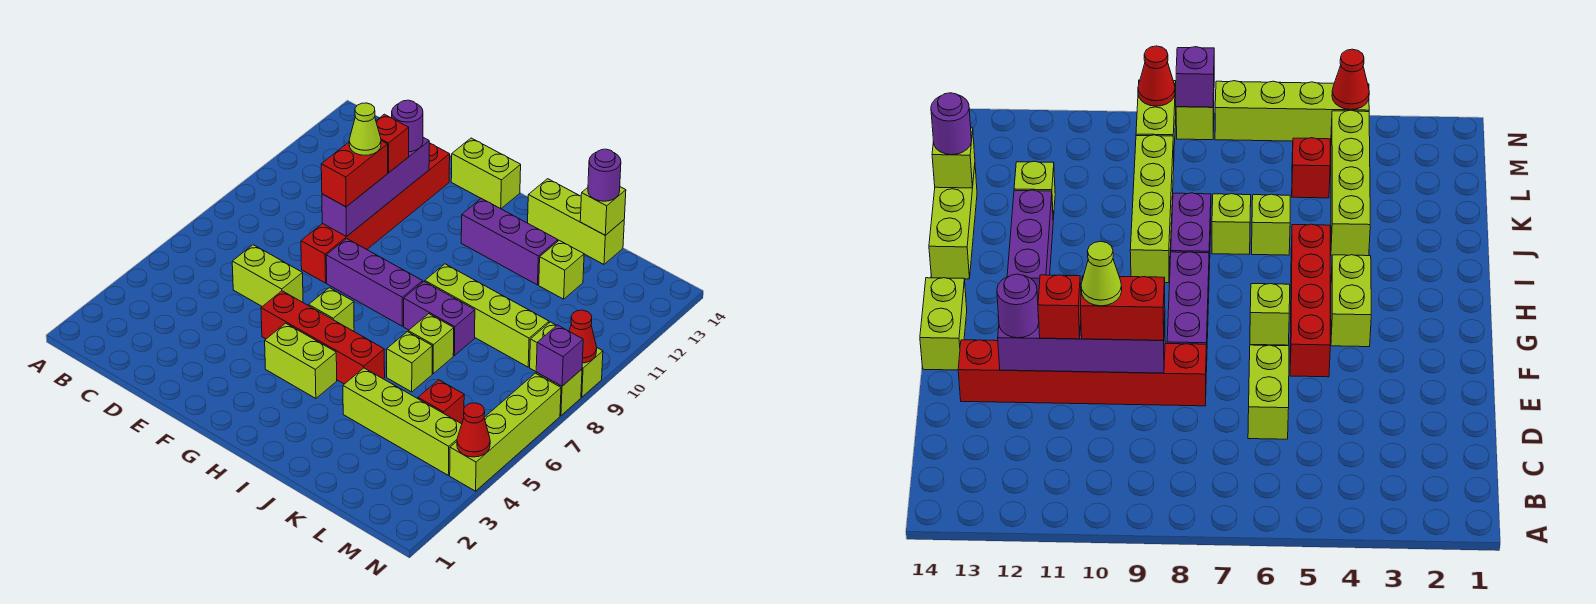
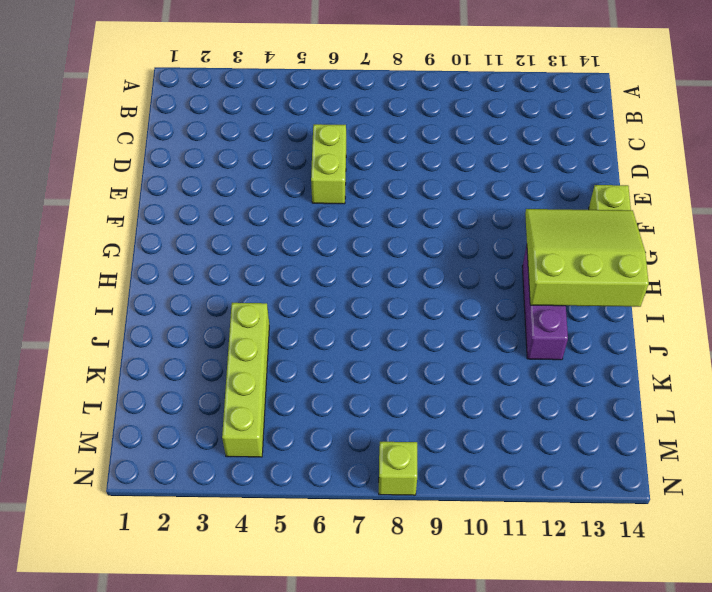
lime slope G12:I14 level 2 top I -> none
none -> red brick E8:E13 level 1
none -> red brick F5:I5 level 1
none -> purple brick F8:H8 level 1

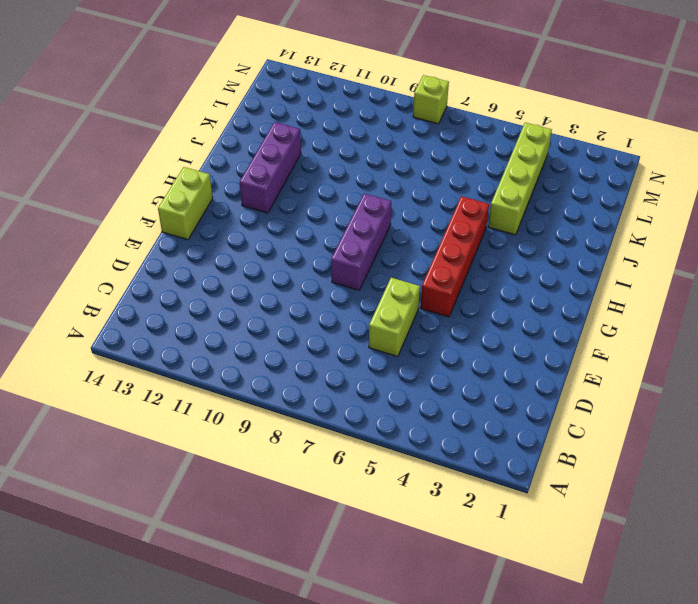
none -> red brick E8:E13 level 1
none -> lime brick G4:H4 level 1
none -> lime brick G6 level 1

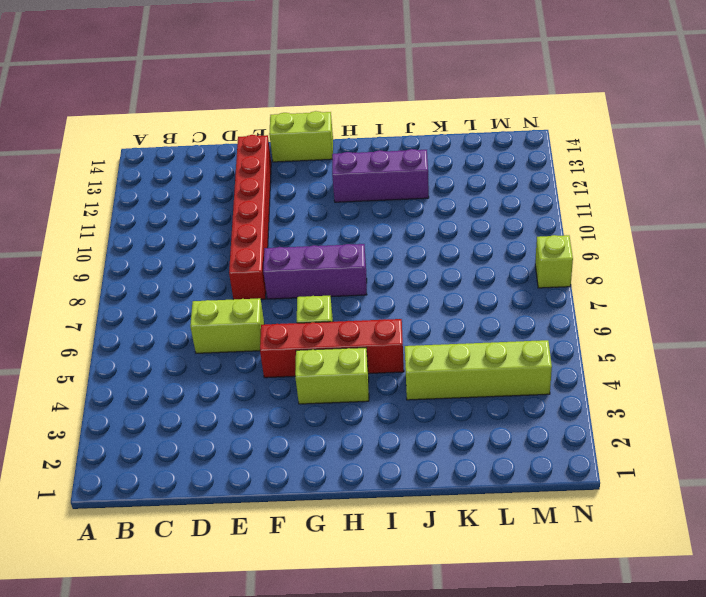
none -> purple brick I8:J8 level 1
none -> lime brick I9:L9 level 1
none -> lime brick I14:K14 level 1

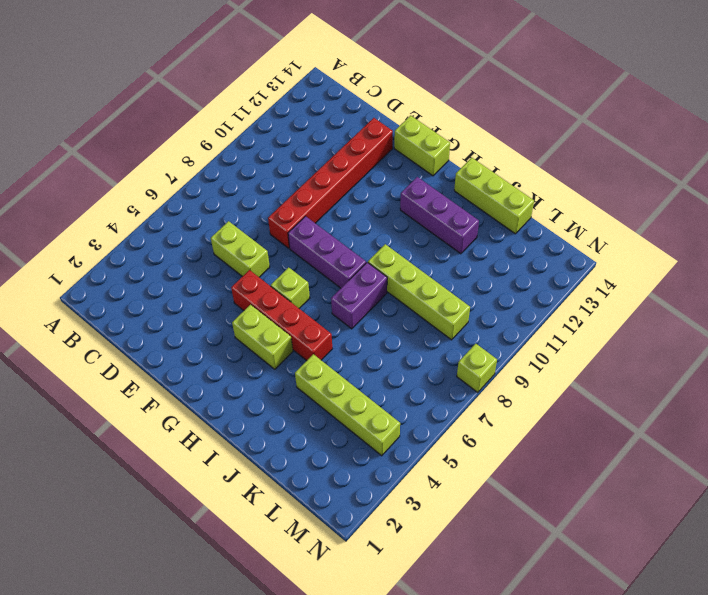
purple brick I7:I8 level 1 -> purple brick I8:J8 level 1
none -> lime brick J6 level 1
none -> lime brick J7 level 1
none -> lime brick K12 level 1

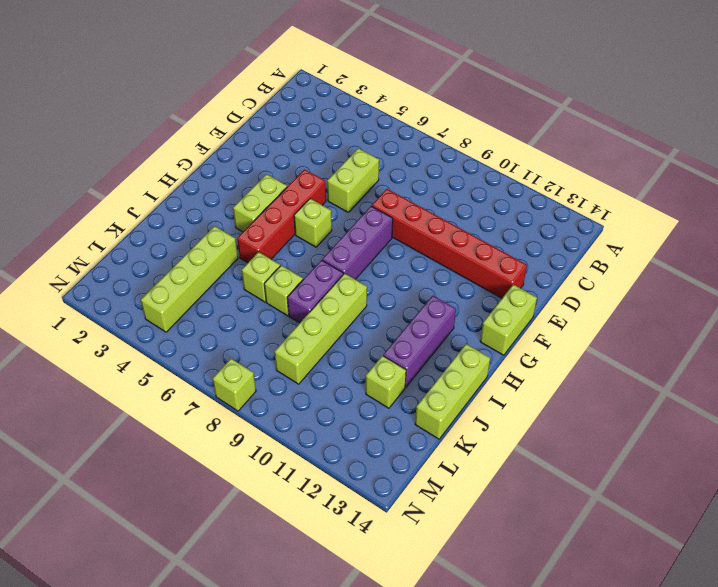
none -> red brick L5 level 1
none -> lime brick M9:N9 level 1
none -> lime brick N4:N7 level 1

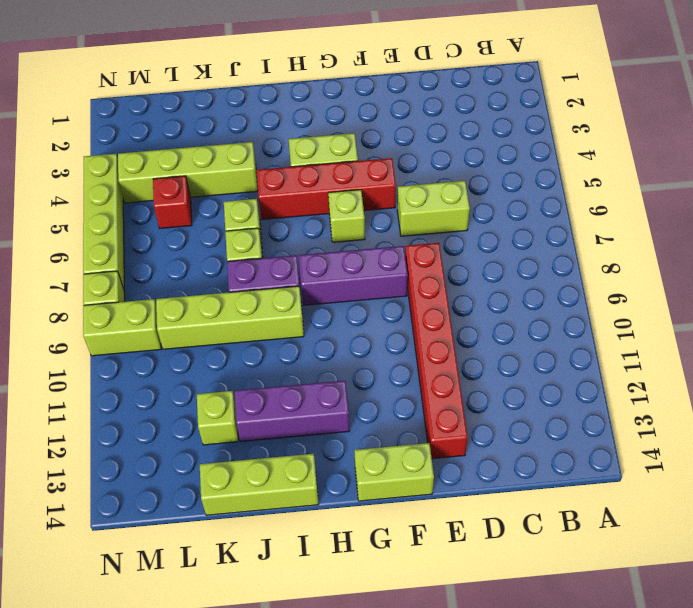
none -> purple brick E9:E12 level 2
none -> lime brick K14 level 2
none -> red cone N4 level 2

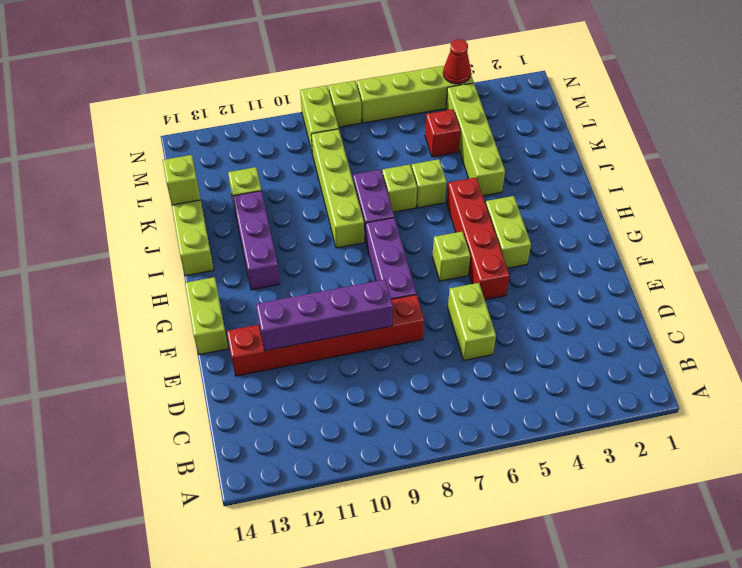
none -> purple brick N8 level 2
none -> red cone N9 level 2
none -> red brick E9:E10 level 3

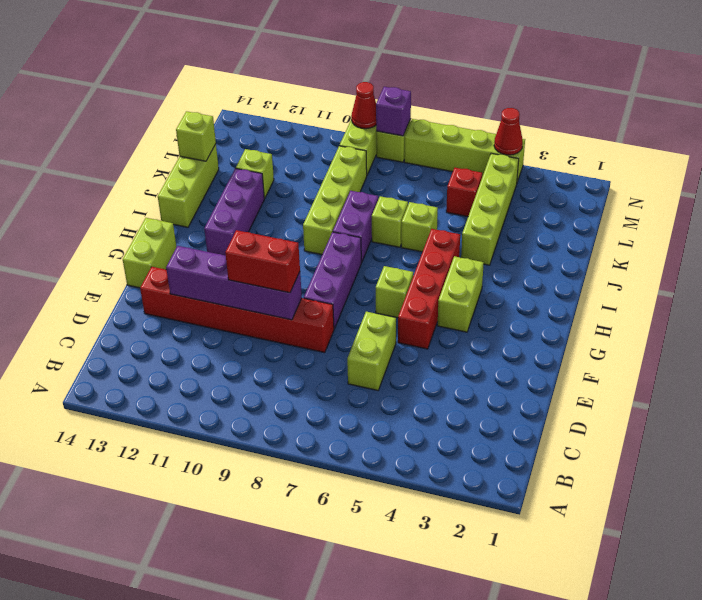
none -> red brick E11 level 3
none -> purple round brick E12 level 3
none -> purple round brick K14 level 3

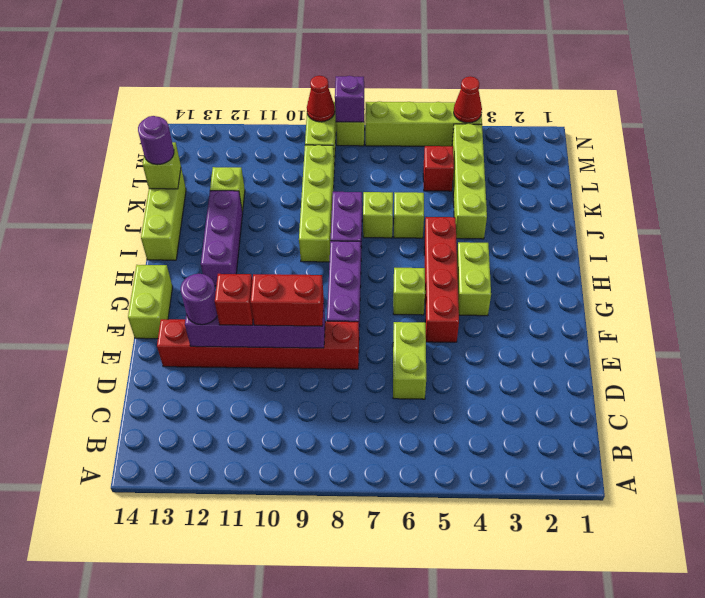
none -> lime cone E10 level 4

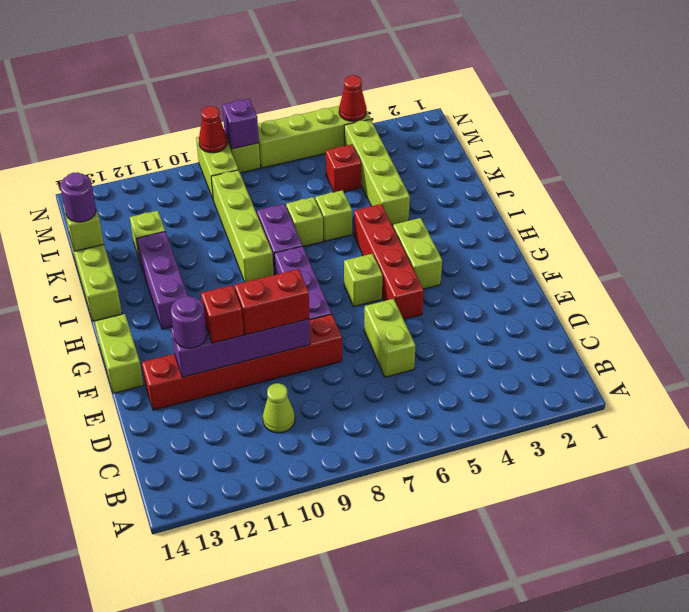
lime cone C10 level 1 -> lime cone E10 level 4

